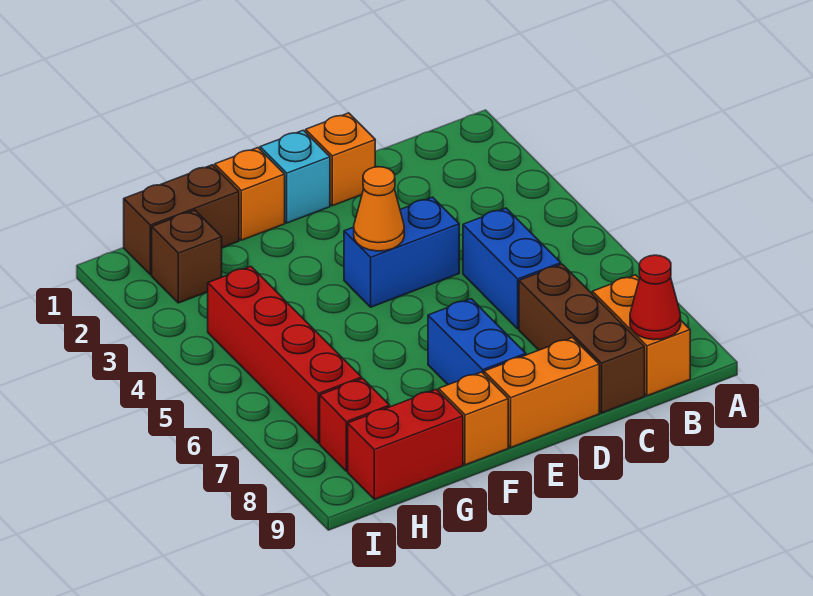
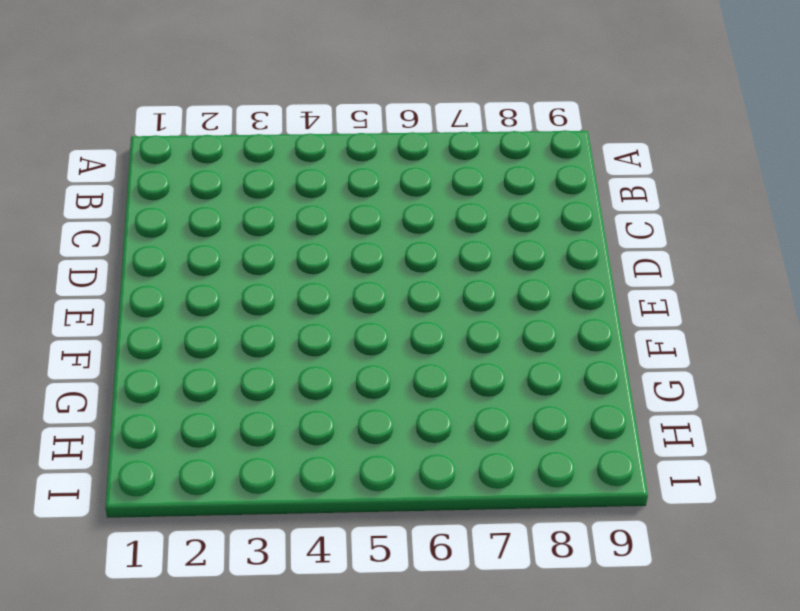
none -> orange brick B8:B9 level 1
none -> blue brick C5:C6 level 1
none -> brown brick C7:C9 level 1

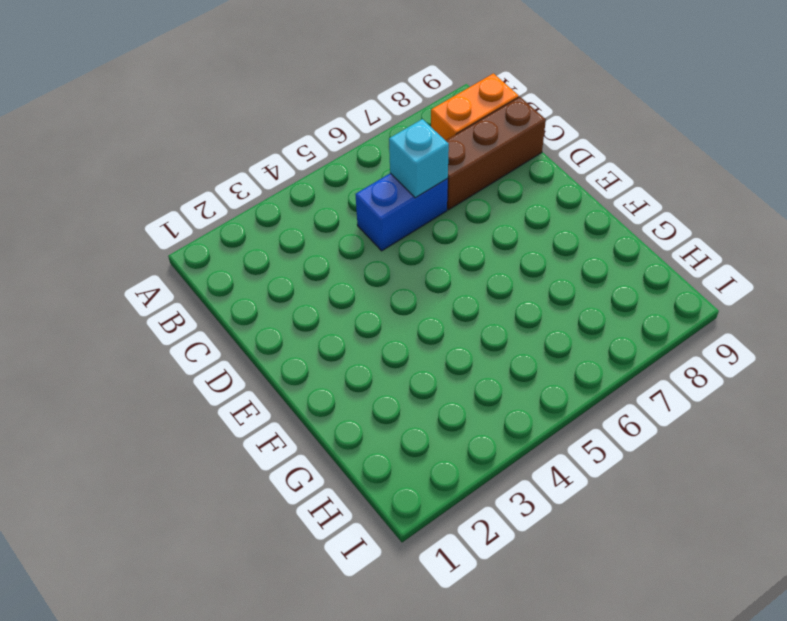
cyan brick C6 level 2 -> cyan brick E1 level 1
none -> orange brick D1 level 1
none -> blue brick D4:E4 level 1
none -> orange brick D9:E9 level 1

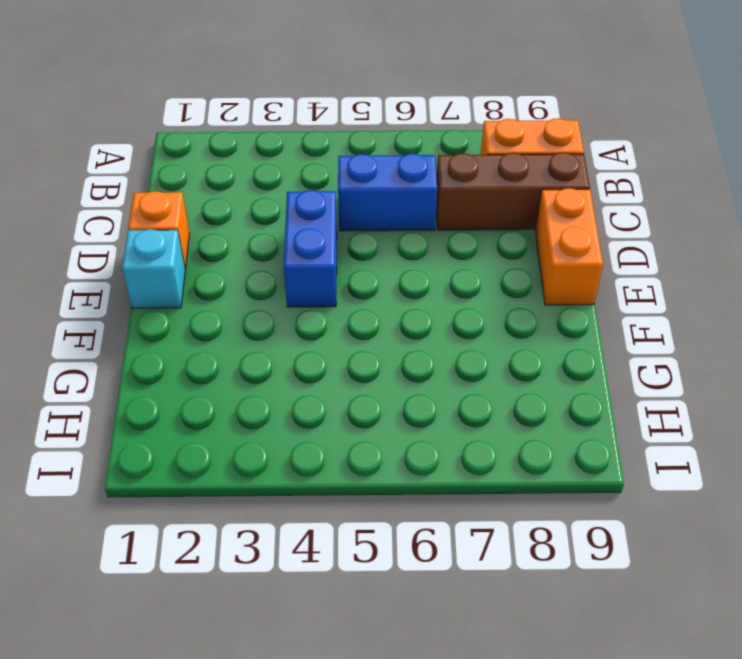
none -> blue brick E7:E8 level 1
none -> orange brick F1 level 1
none -> orange brick F9 level 1

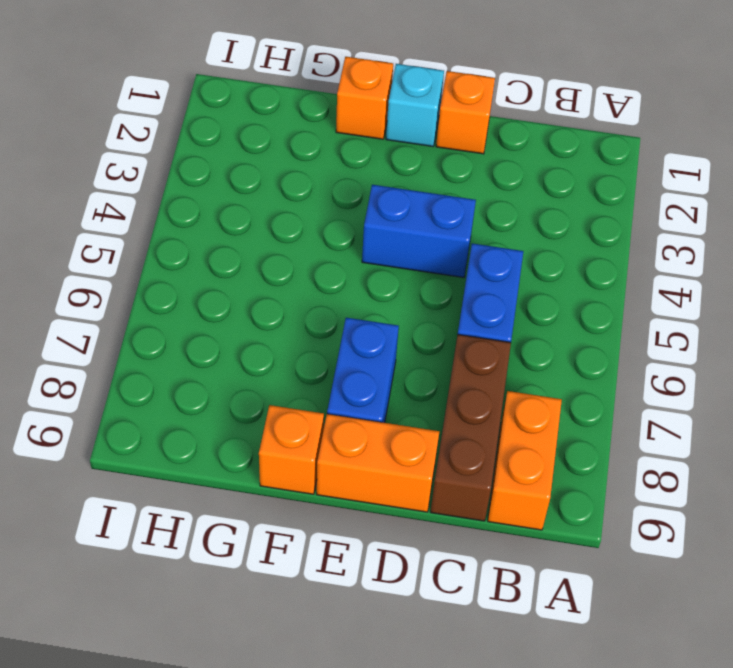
none -> brown brick G1:H1 level 1
none -> red brick G9:H9 level 1
none -> brown brick H2 level 1

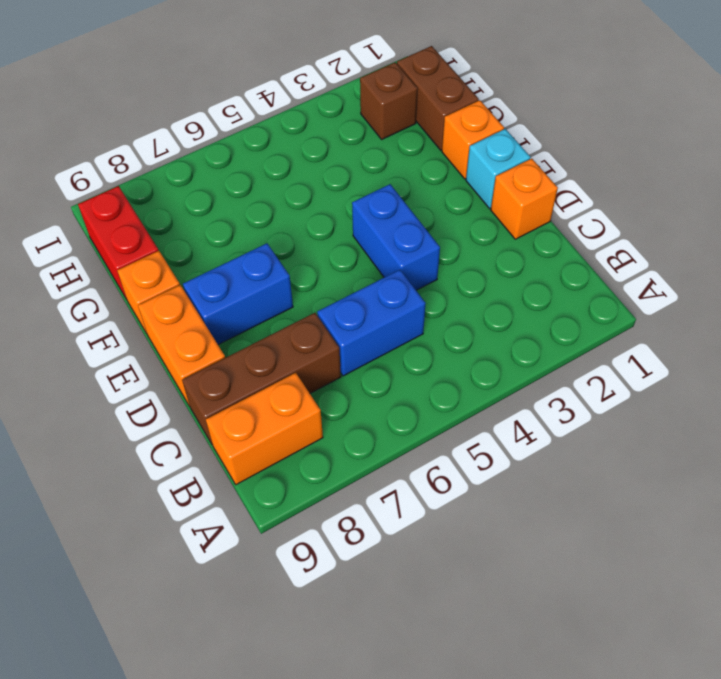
none -> red brick H4:H7 level 1
none -> red brick H8 level 1
none -> red cone B9 level 2

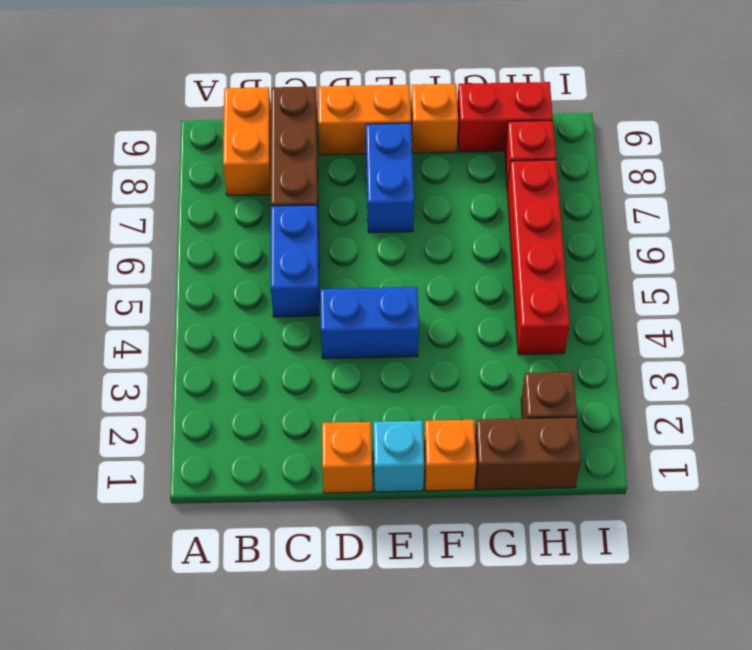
none -> red cone B9 level 2
none -> orange cone E4 level 2

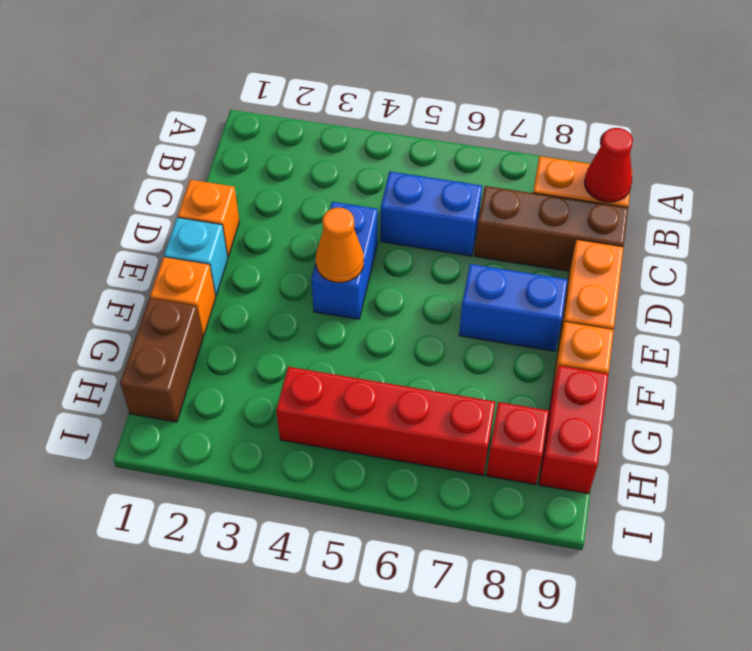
none -> brown brick H2 level 1

